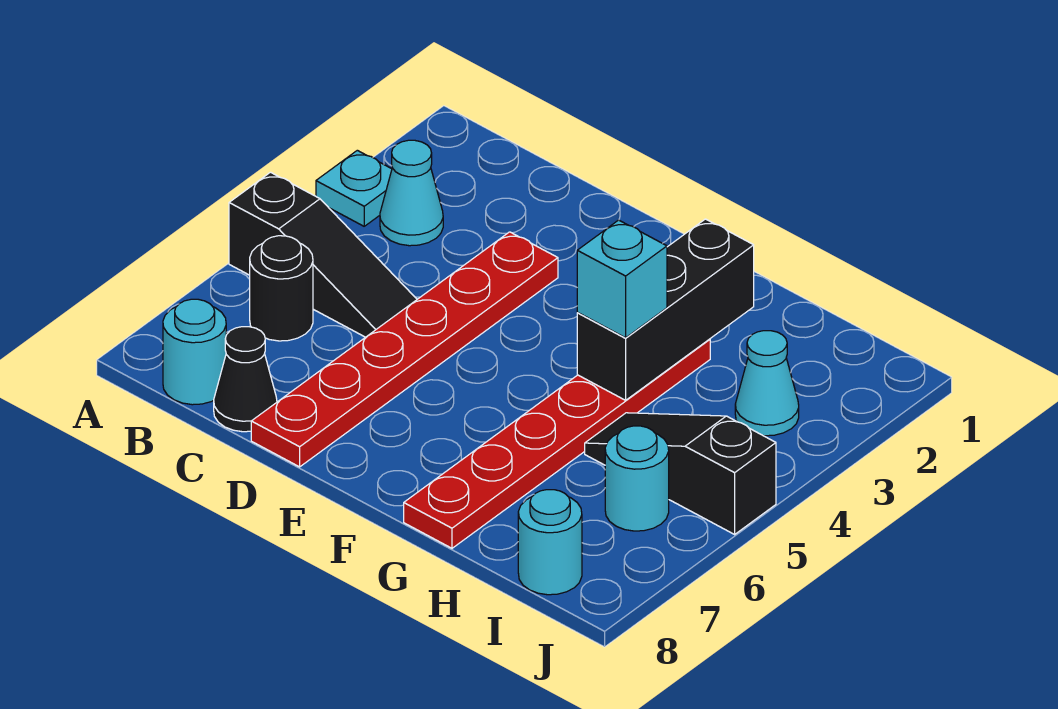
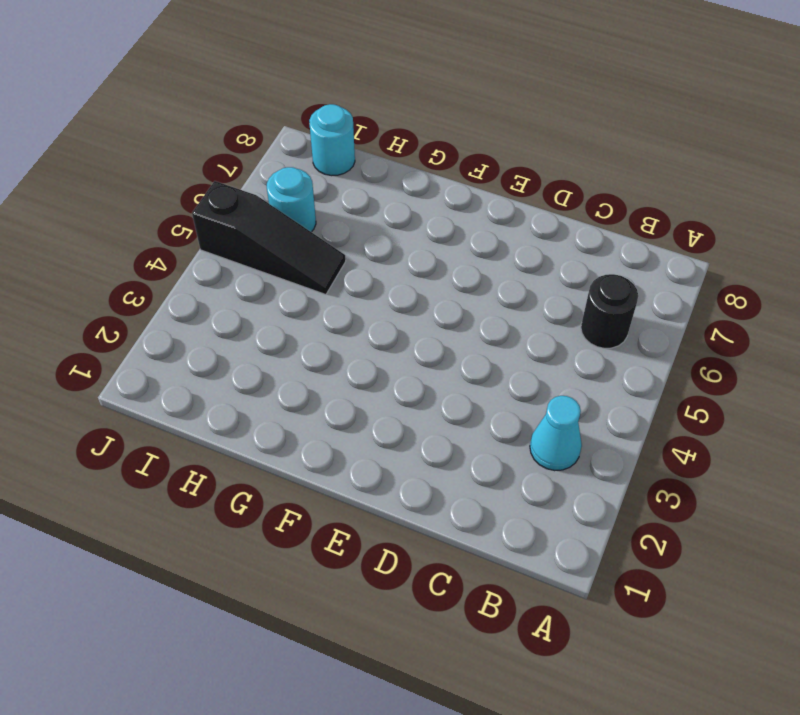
none -> cyan plate A3 level 1
none -> black slope A5:C5 level 1 top A
none -> cyan round brick B8 level 1

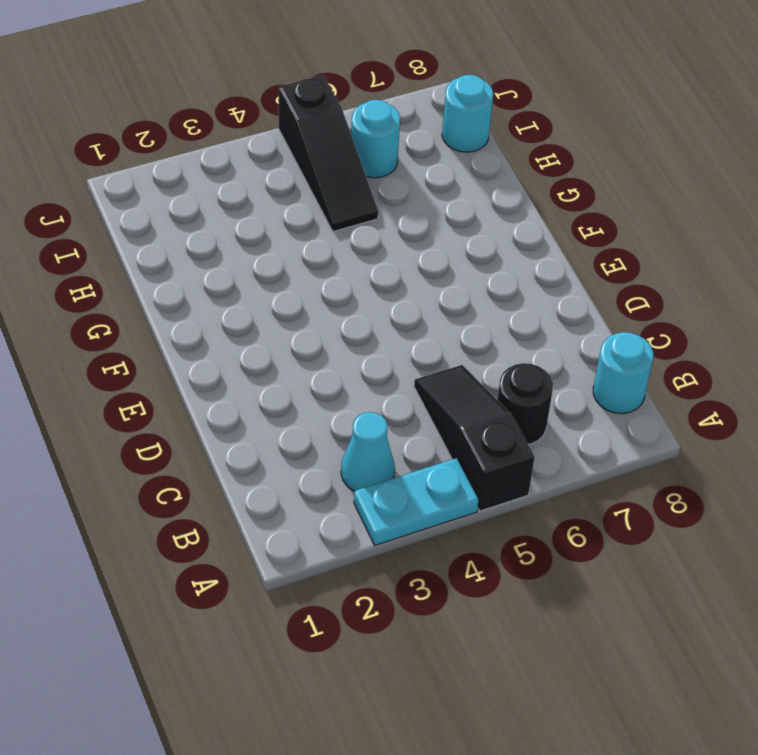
cyan plate A3:A4 level 1 -> cyan plate A3 level 1
none -> black cone C8 level 1
none -> red plate D3:D8 level 1
none -> red plate G3:G8 level 1

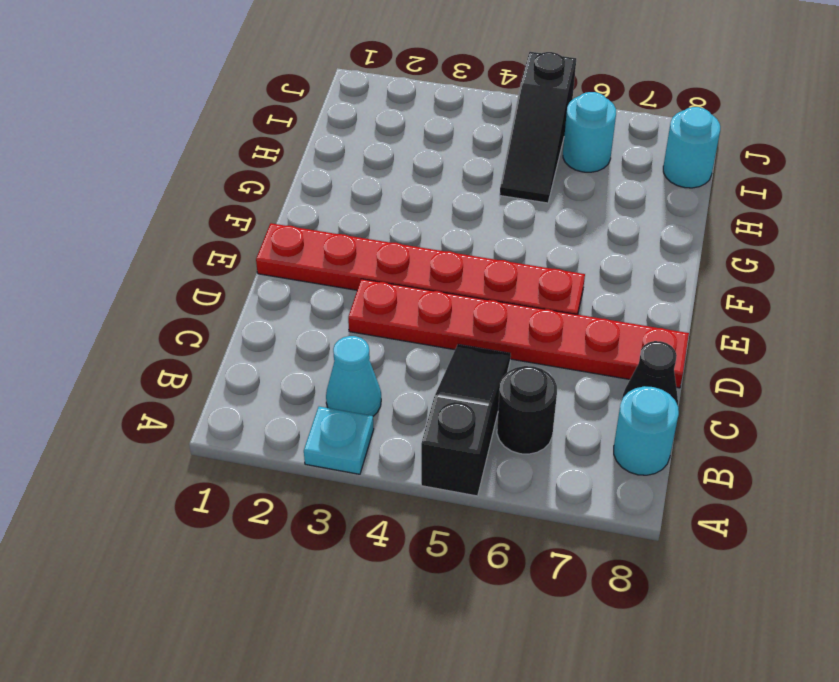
red plate E1:E6 level 1 -> red plate G3:G8 level 1
none -> cyan cone I3 level 1
none -> black brick G2:G4 level 2
none -> cyan brick G4 level 3

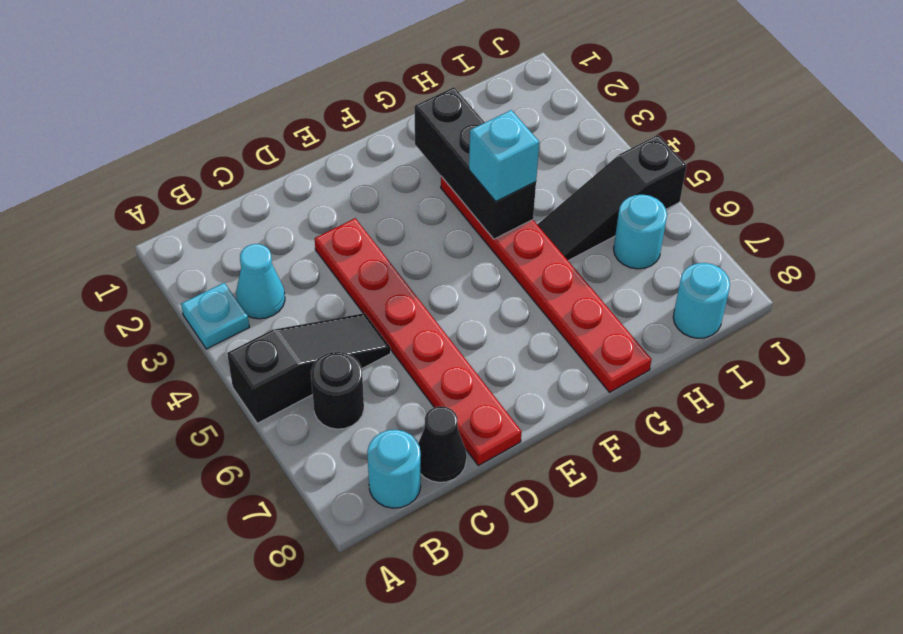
none -> cyan cone I3 level 1

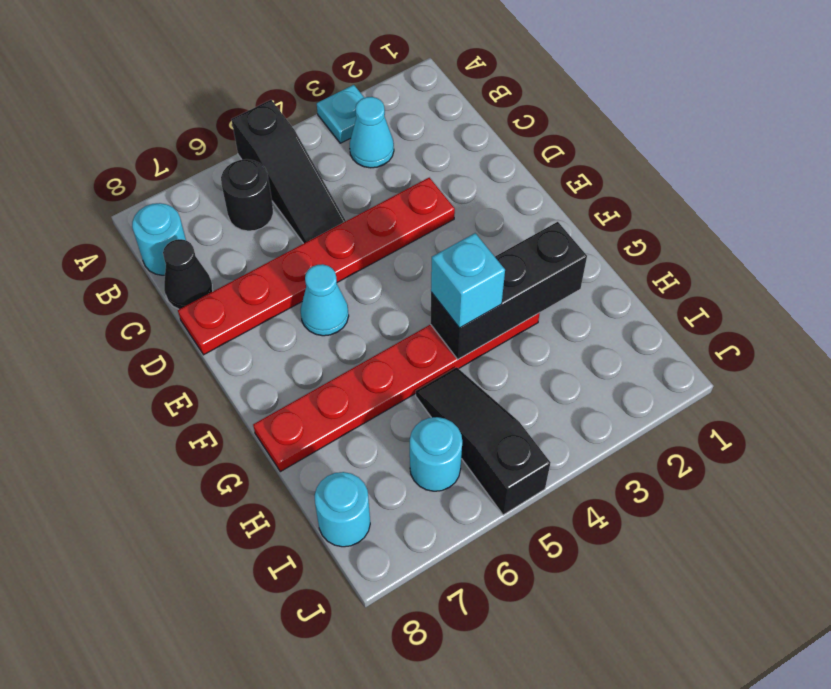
cyan cone E6 level 1 -> cyan cone I3 level 1

